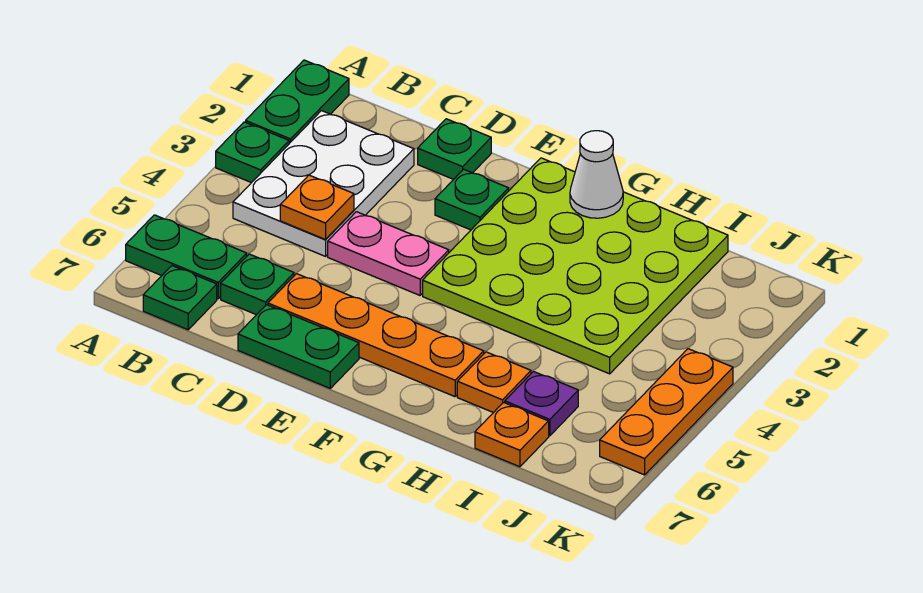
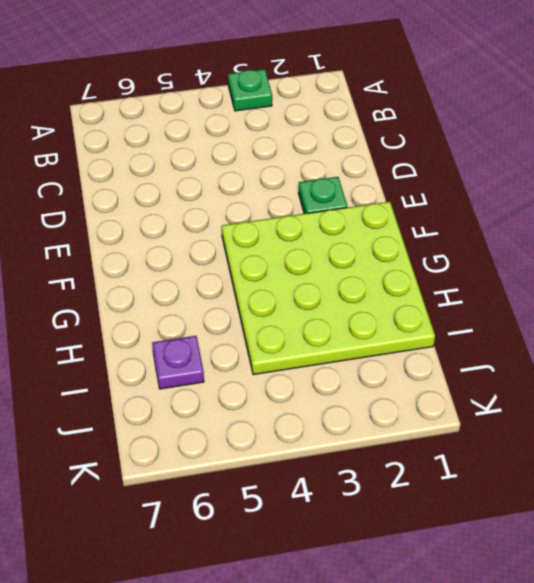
none -> green plate A1:A2 level 1
none -> green plate A6:B6 level 1
none -> white plate B2:C4 level 1

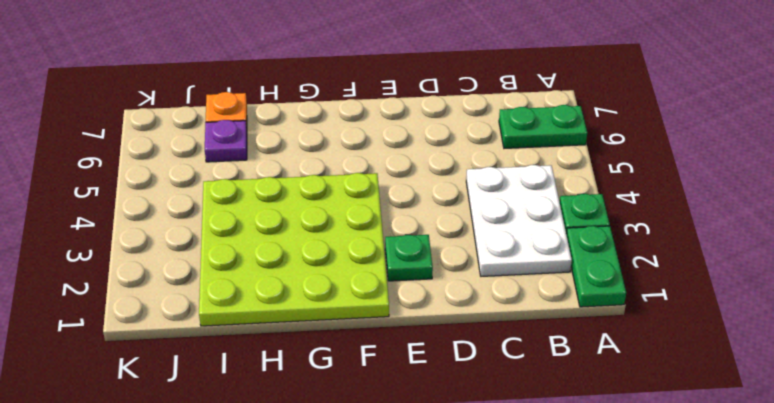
none -> green plate B7 level 1
none -> green plate C6 level 1
none -> green plate D1 level 1

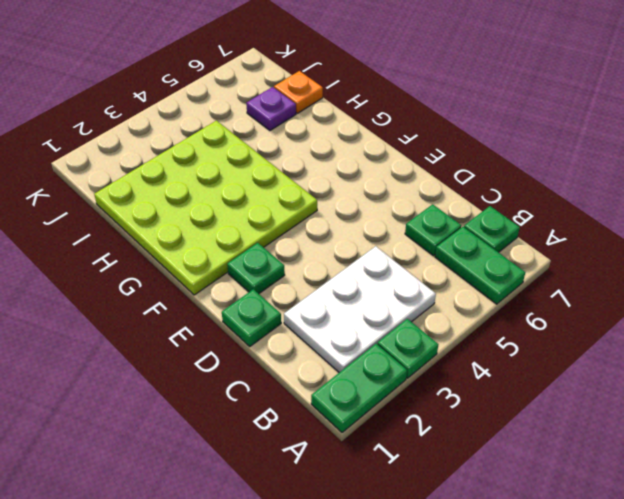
none -> pink plate D4:E4 level 1
none -> orange plate D6:G6 level 1
none -> green plate D7:E7 level 1

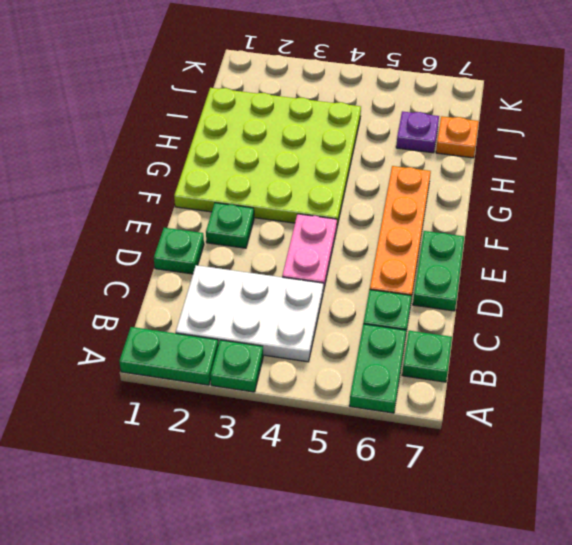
none -> orange plate H6 level 1
none -> orange plate K4:K6 level 1
none -> orange plate C4 level 2

